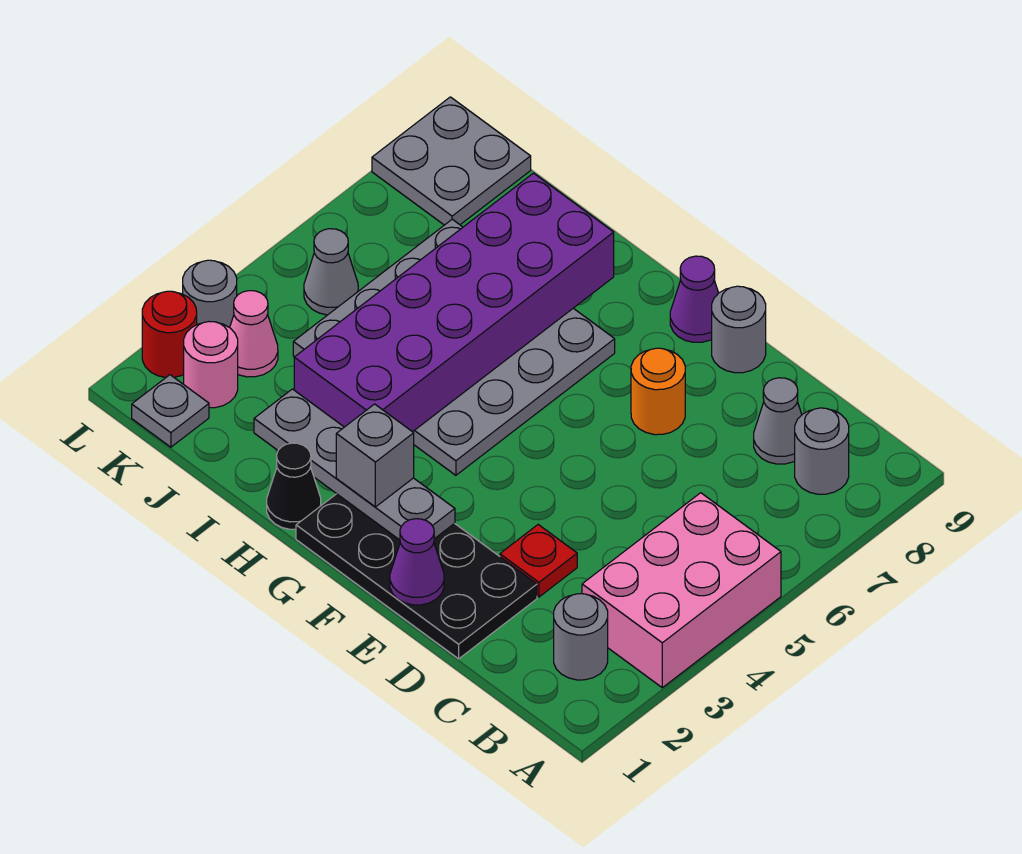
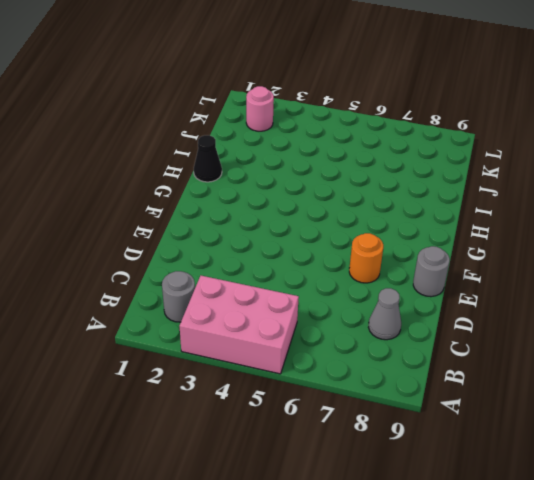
none -> grey round brick B8 level 1
none -> black plate D1:G2 level 1
none -> red plate D3 level 1

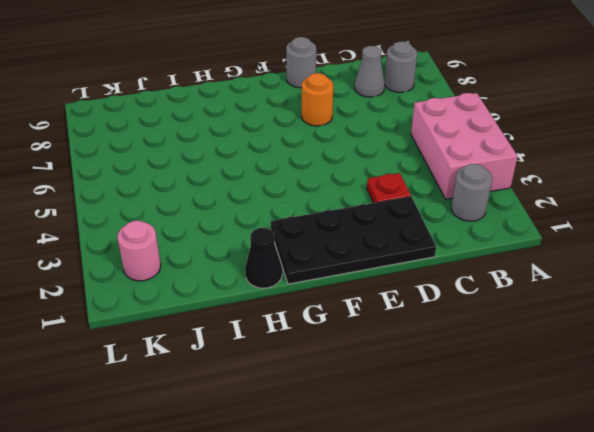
none -> purple cone F9 level 1
none -> grey plate G4:J7 level 1
none -> grey plate K1 level 1

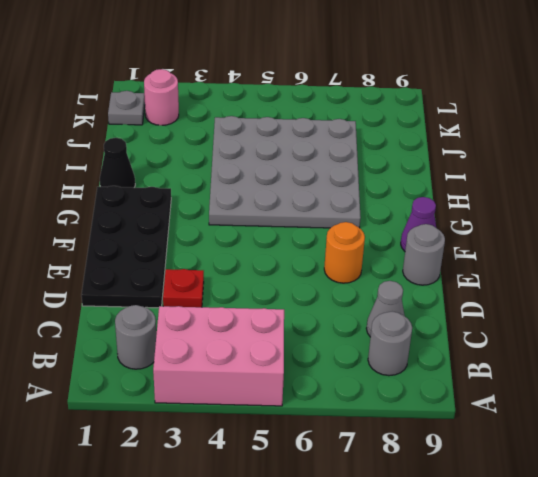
none -> pink cone K3 level 1
none -> grey cone K5 level 1
none -> grey plate K8:L9 level 1

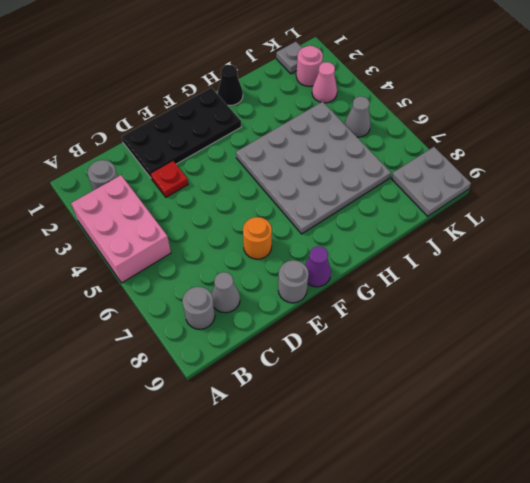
none -> red round brick L2 level 1
none -> grey round brick L3 level 1
none -> purple cone E1 level 2

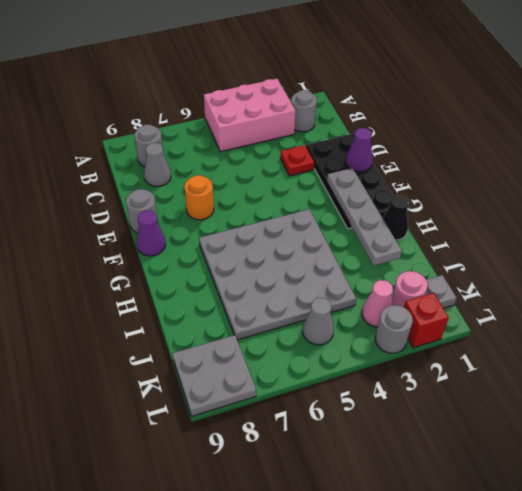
red brick L2 level 1 -> red round brick L2 level 1
none -> purple brick H3:I8 level 2
none -> grey brick G2 level 3

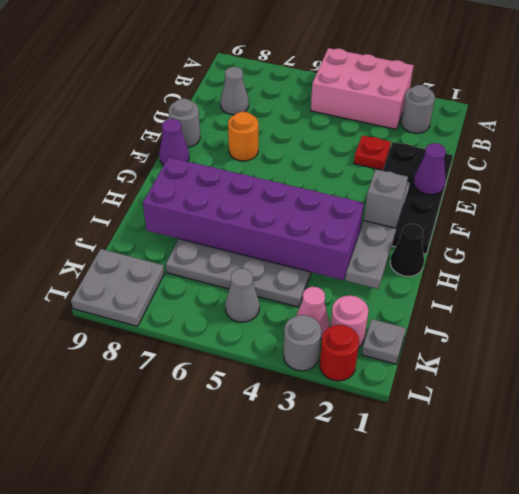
none -> grey round brick B8 level 1

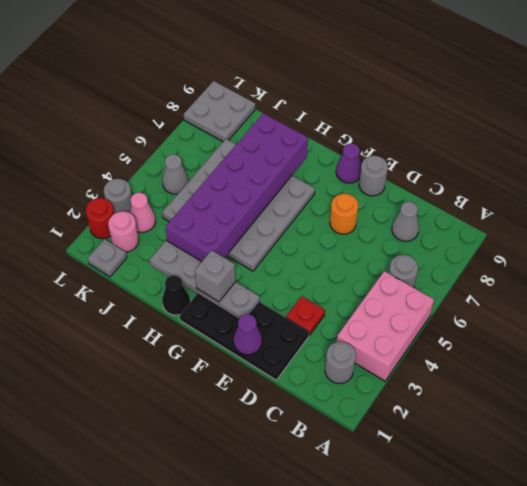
grey round brick B6 level 1 -> grey round brick B8 level 1

